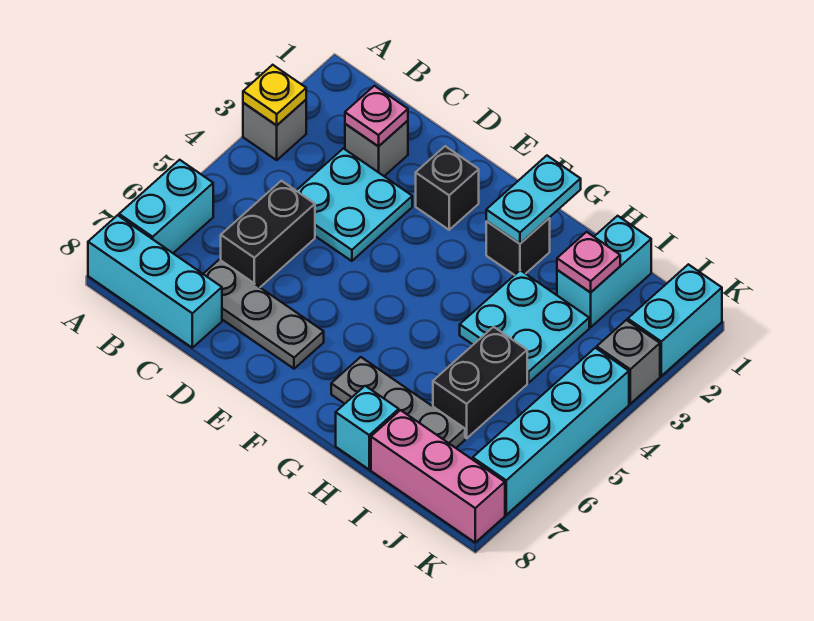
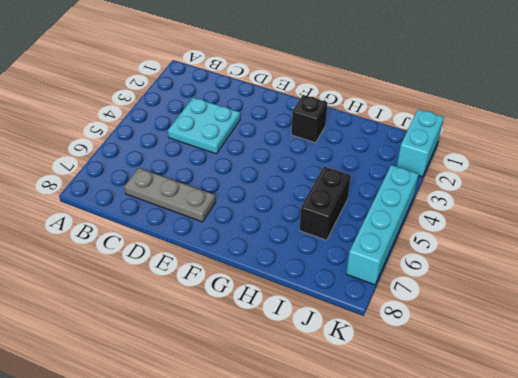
none -> grey brick A3 level 1
none -> cyan brick A6:A7 level 1
none -> cyan brick A8:C8 level 1

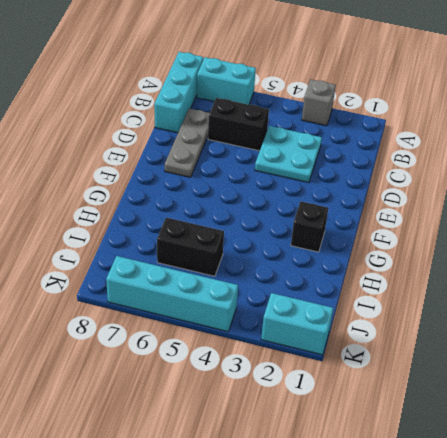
none -> grey brick C2 level 1
none -> black brick E2 level 1
none -> grey plate G7:I7 level 1

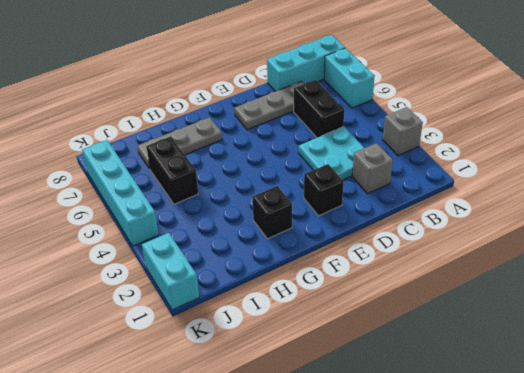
none -> cyan plate H3:I4 level 1
none -> cyan brick H8 level 1
none -> cyan brick I1:I2 level 1

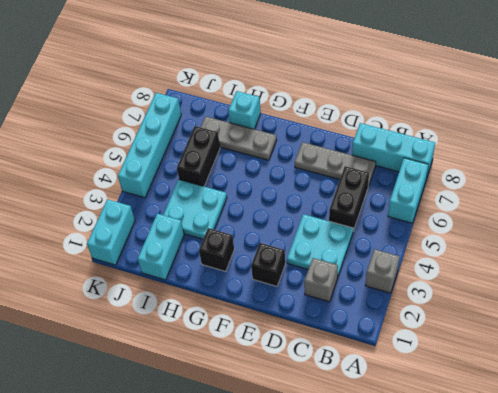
none -> pink brick I8:K8 level 1
none -> grey brick K3 level 1
none -> yellow plate A3 level 2

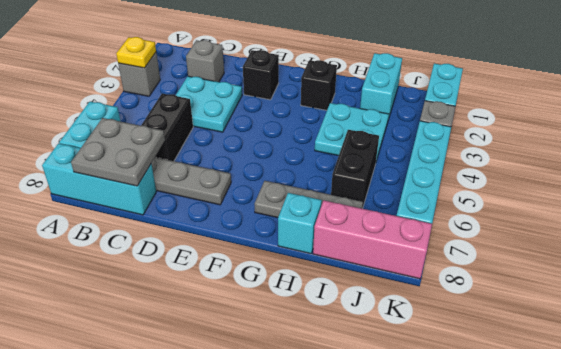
grey plate B7:C8 level 2 -> none
none -> pink plate C2 level 2
none -> cyan plate G1:G2 level 2
none -> pink plate I2 level 2

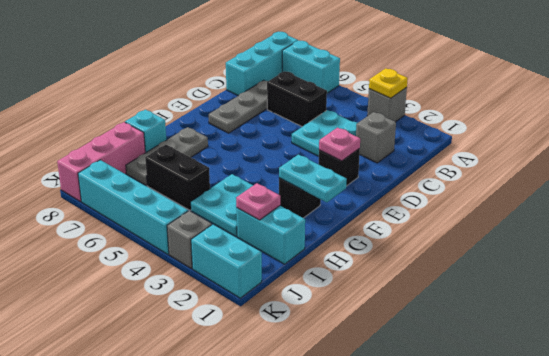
pink plate E2 level 2 -> pink plate C2 level 2

